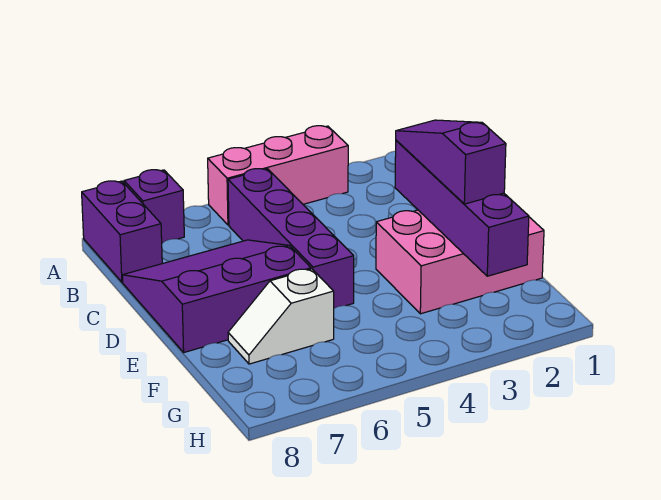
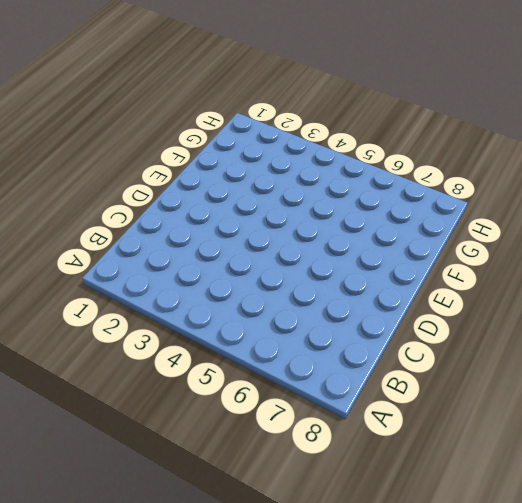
none -> pink brick A3:A5 level 1
none -> purple brick A7 level 1

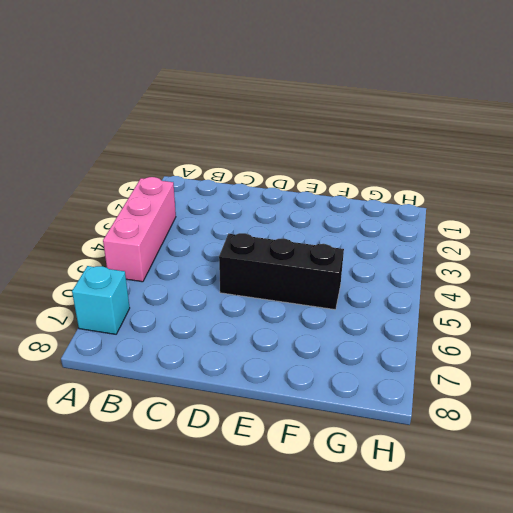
cyan brick A7 level 1 -> purple brick A7 level 1
black brick D5:F5 level 1 -> purple brick B5:E5 level 1
none -> purple brick A8:B8 level 1
none -> purple slope C6:E8 level 1 top E

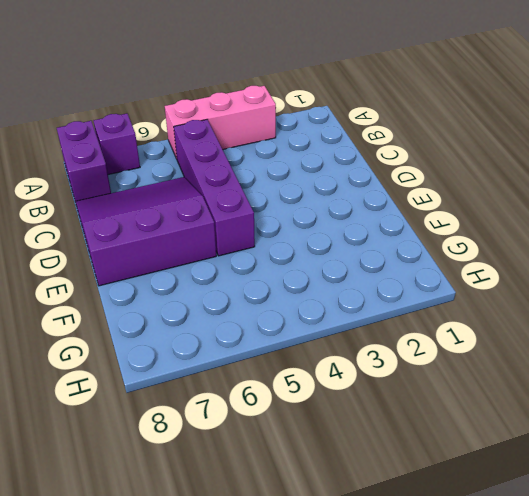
none -> pink brick E1:F3 level 1
none -> white slope F6:F7 level 1 top 6

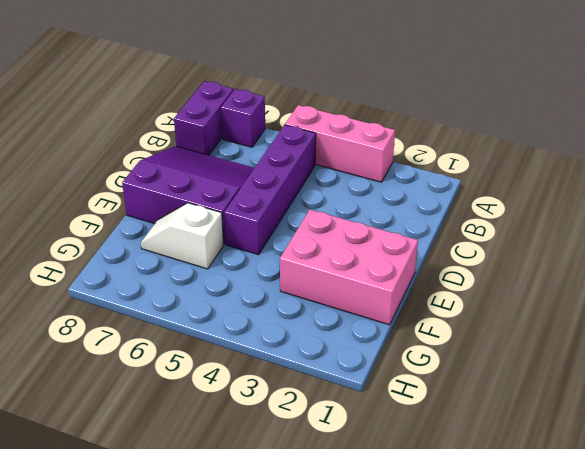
none -> purple brick D2:G2 level 2
none -> purple slope D2:F2 level 3 top F

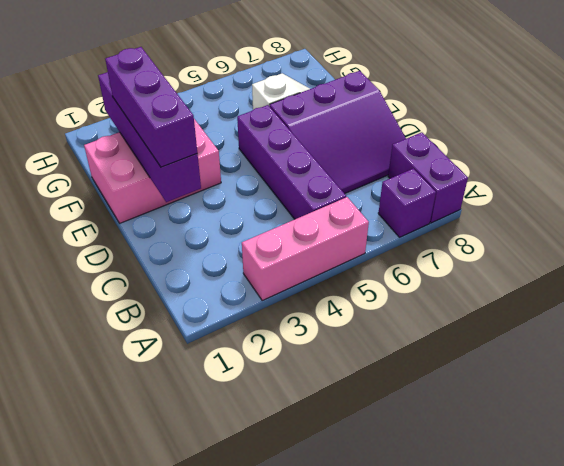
purple brick D2:F2 level 3 -> purple slope D2:F2 level 3 top F

